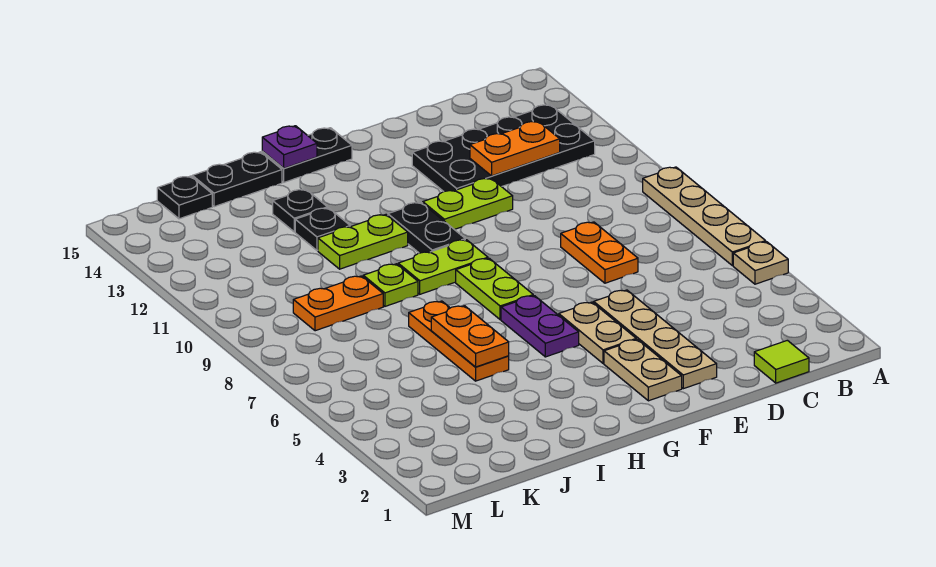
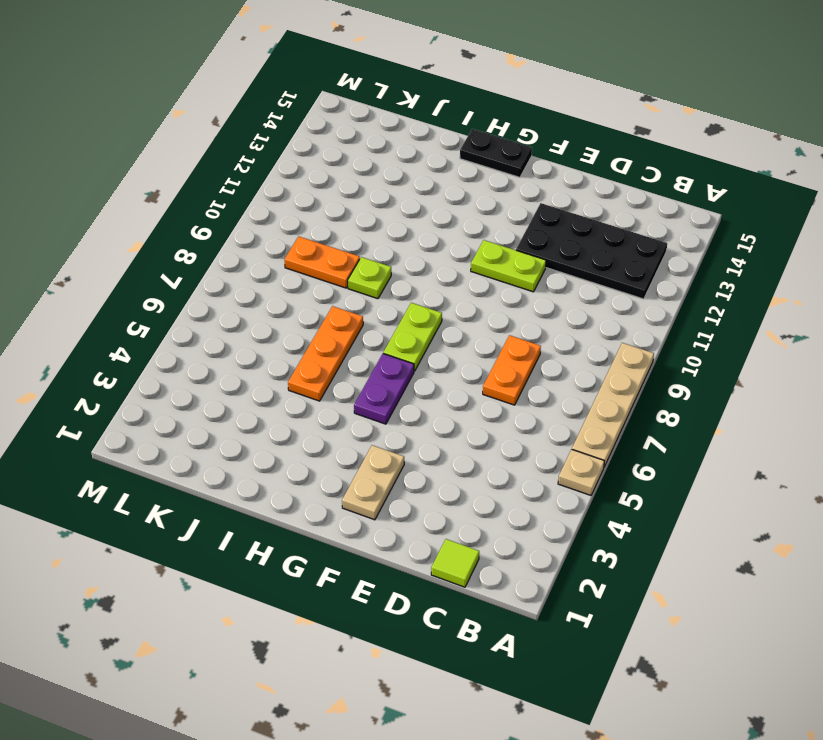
none -> tan plate E2:E5 level 1
none -> tan plate F4:F5 level 1
none -> lime plate G9:H9 level 1

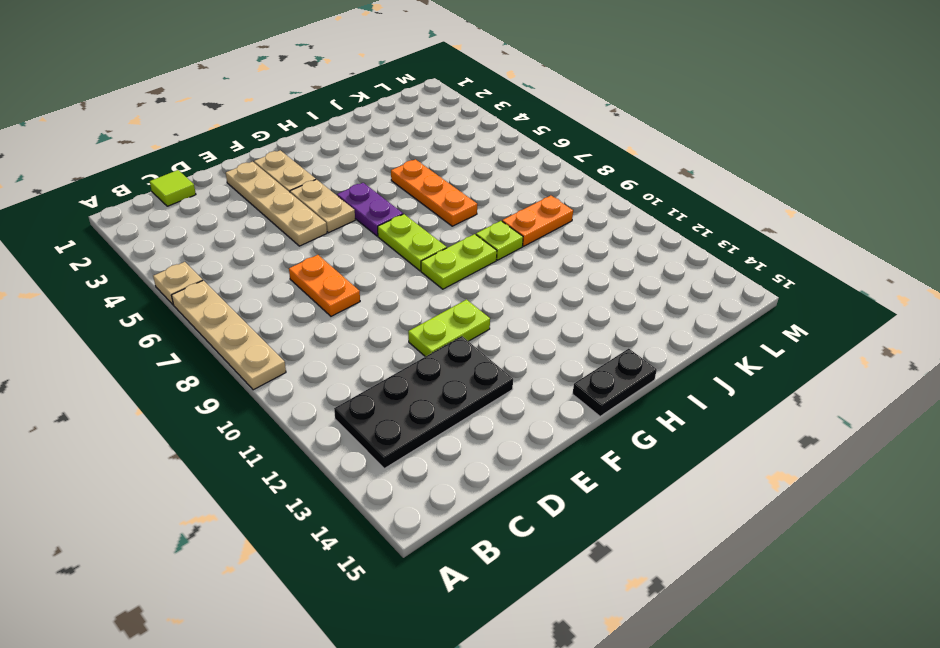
none -> black plate G10:G11 level 1
none -> lime plate H11:I11 level 1
none -> black plate I12 level 1

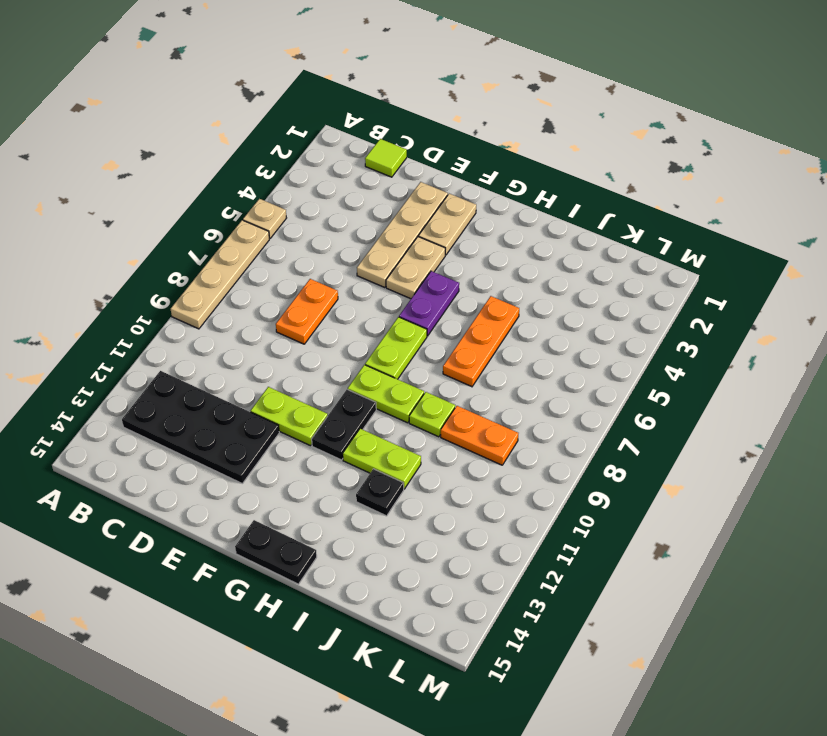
none -> black plate I13 level 1
none -> black plate I15:J15 level 1
none -> black plate K15 level 1

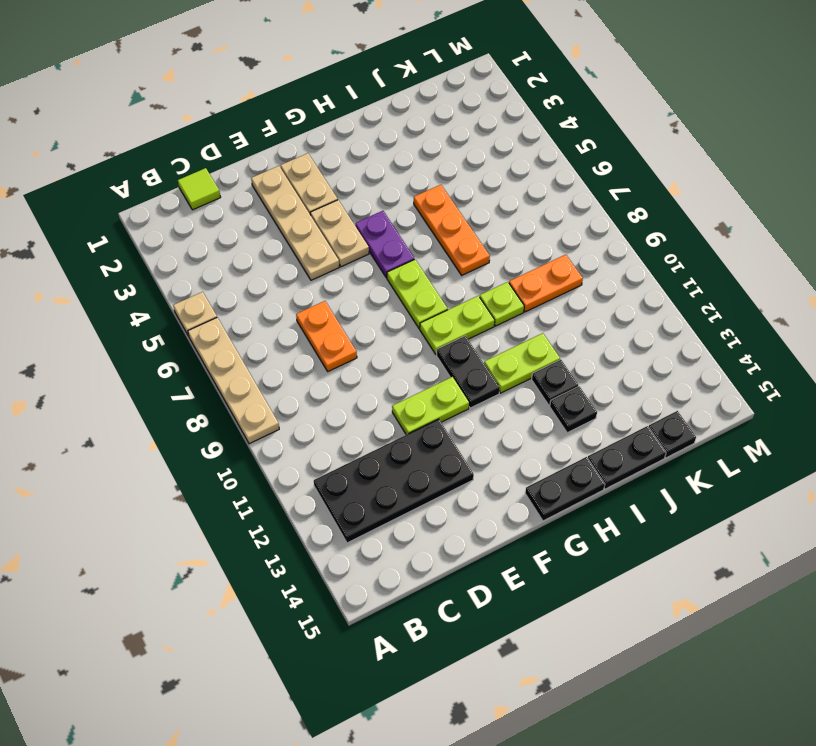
none -> orange plate C12:D12 level 2
none -> purple plate H15 level 2
none -> orange plate I5:I6 level 2

